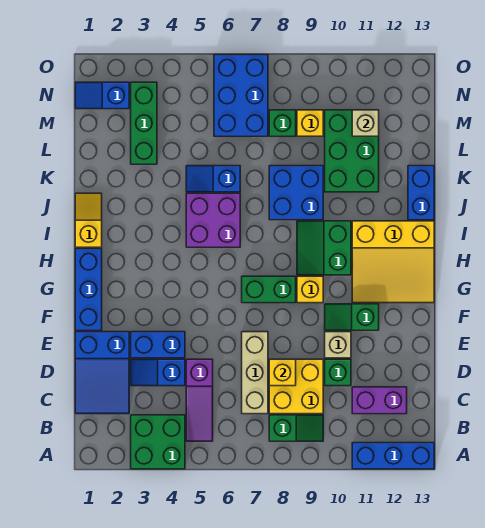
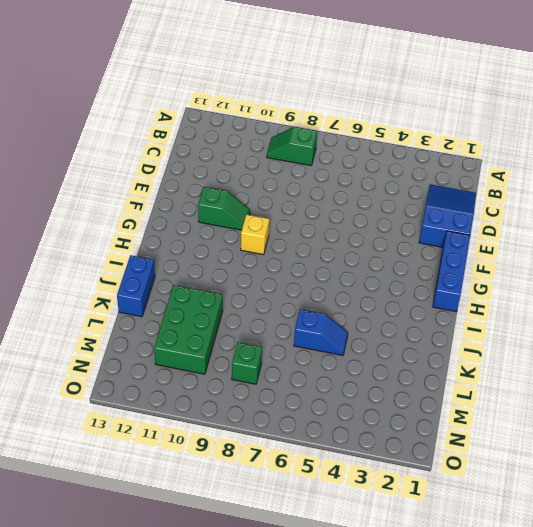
none -> green brick A3:B4 level 1
none -> blue brick A11:A13 level 1
none -> purple slope B5:D5 level 1 top D
none -> tan brick C7:E7 level 1

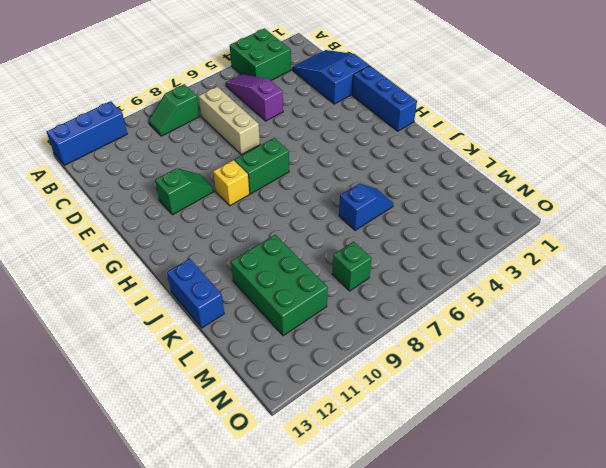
none -> yellow brick C8:D9 level 1
none -> purple brick C11:C12 level 1
none -> blue slope D3:D4 level 1 top 4
none -> green brick D10 level 1

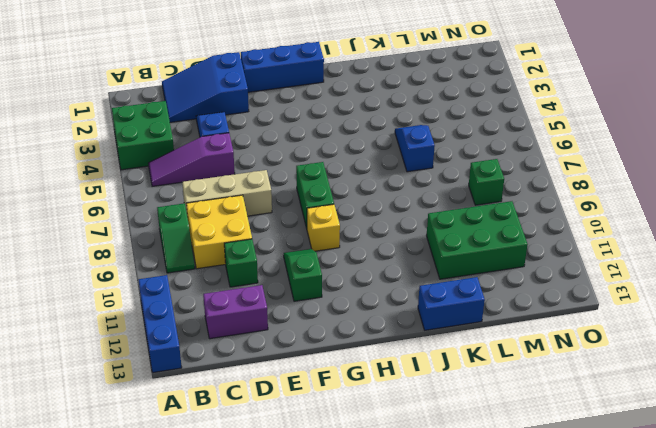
purple brick C12:D12 level 1 -> purple brick C11:C12 level 1
none -> blue brick E3:E4 level 1
none -> tan brick E10 level 1
none -> yellow slope G11:I13 level 1 top I
none -> green slope H9:I10 level 1 top 10

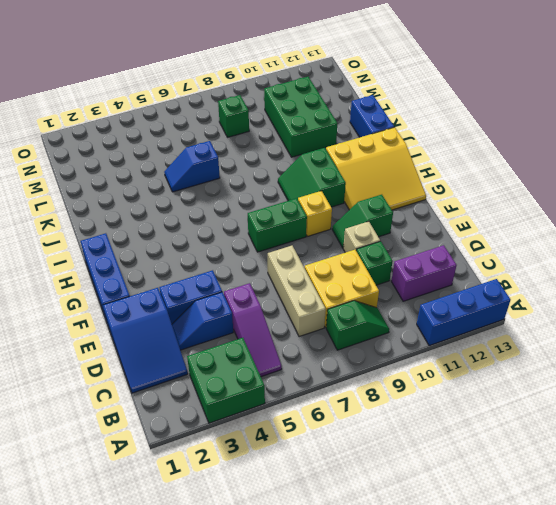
none -> yellow slope I1:J1 level 1 top I
none -> purple brick I5:J6 level 1
none -> blue brick J8:K9 level 1
none -> green brick L3:N3 level 1

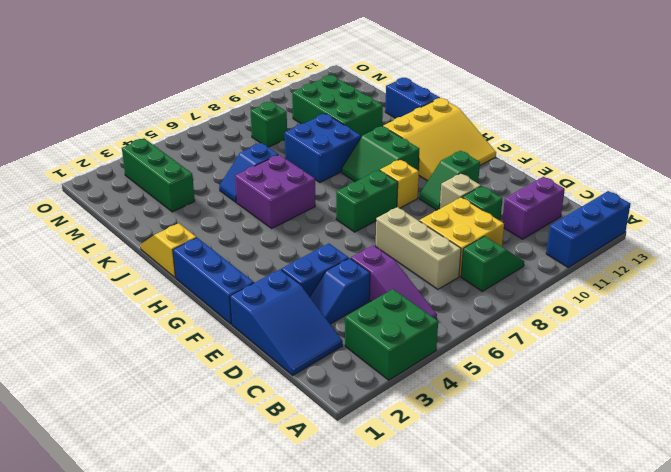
none -> blue brick M6:O7 level 1
none -> yellow brick M9 level 1
none -> blue slope N1:N2 level 1 top 2
none -> yellow brick D8 level 2

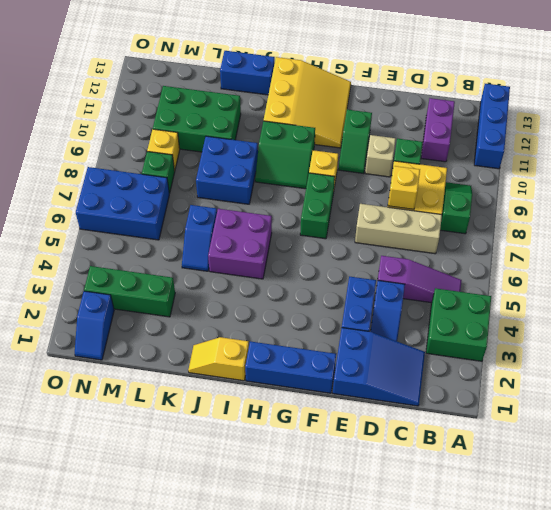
none -> tan brick M11 level 2

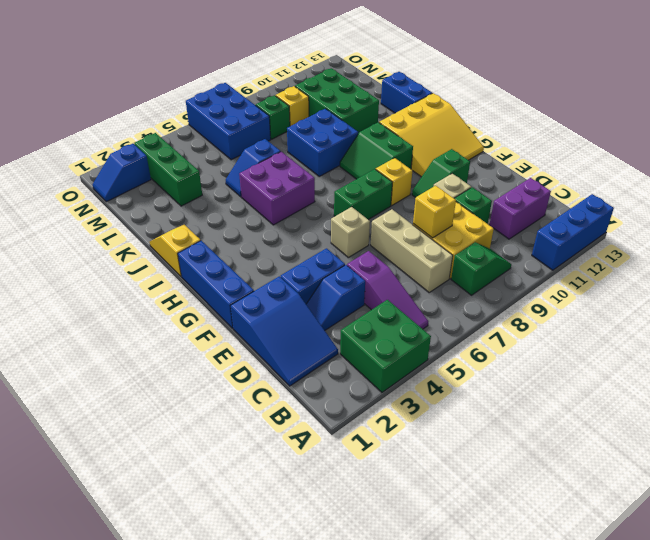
tan brick F6 level 1 -> tan brick M11 level 2

